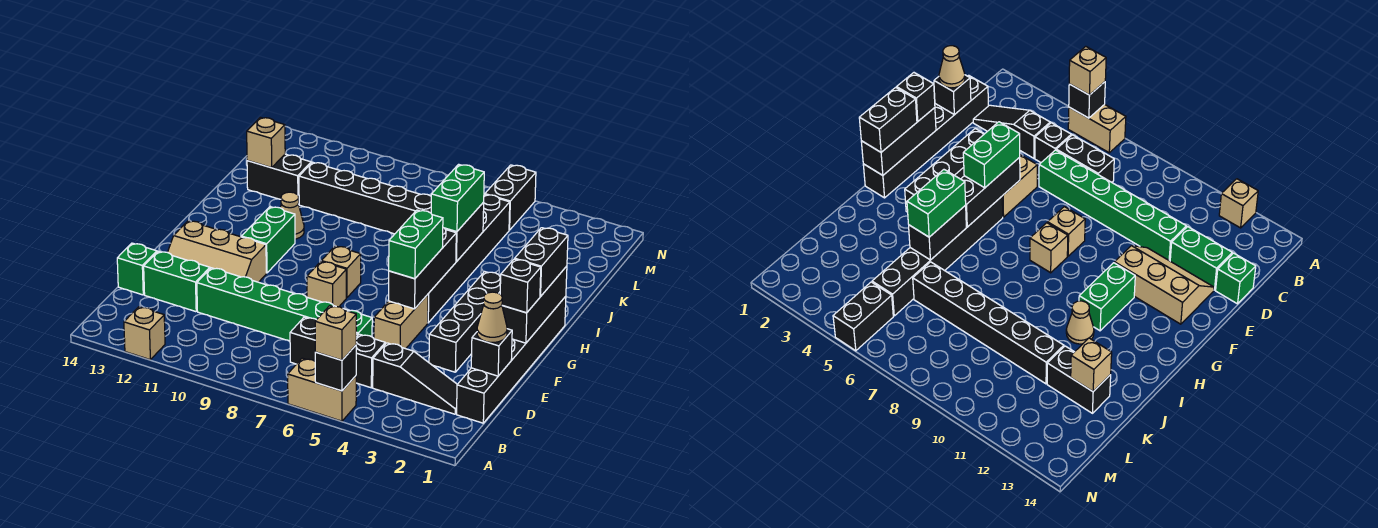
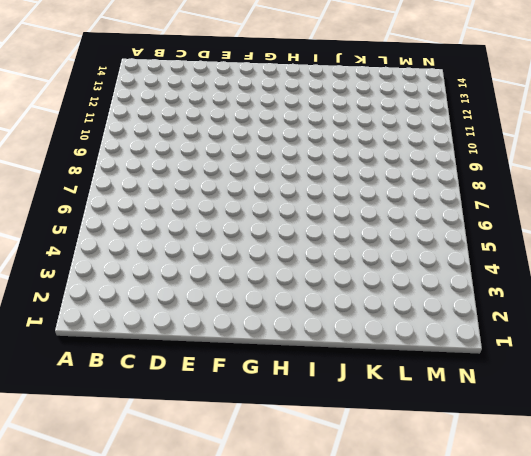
none -> tan brick A5:A6 level 1
none -> tan brick A12 level 1
none -> black brick C1:H1 level 1
none -> black slope C2:C4 level 1 top 4

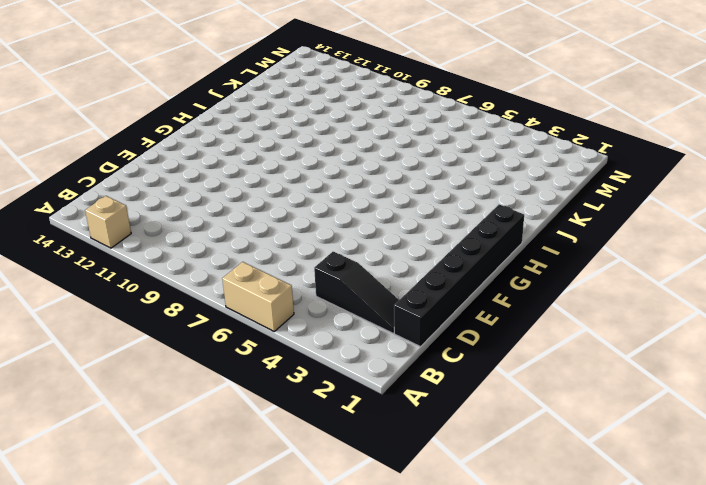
none -> black brick C5 level 1
none -> black brick C6:C7 level 1
none -> green brick D6:D11 level 1
none -> green brick D12:D13 level 1

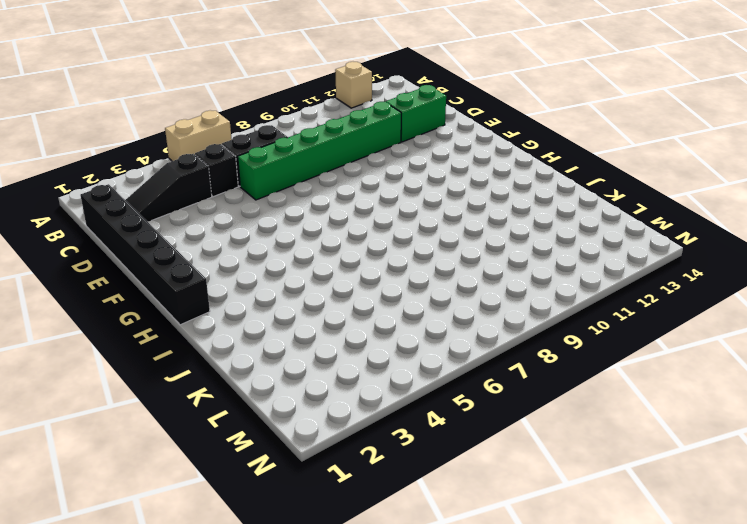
none -> green brick D14 level 1
none -> black brick E3:H3 level 1
none -> tan brick E5:F5 level 1
none -> tan slope E11:F13 level 1 top F

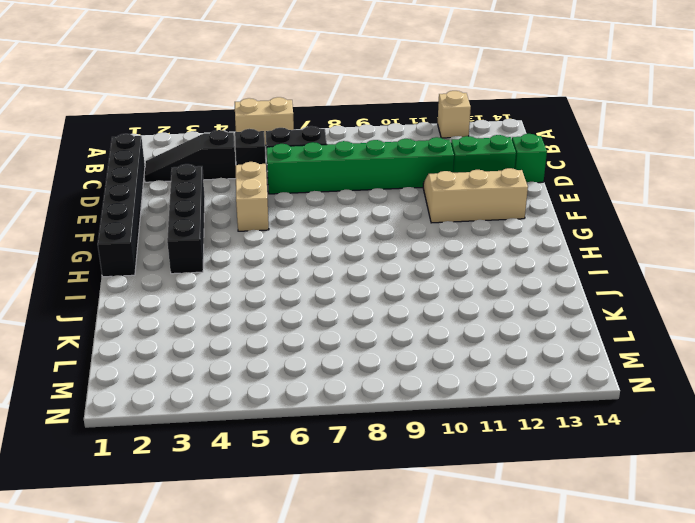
none -> tan brick F8 level 1
none -> black brick G5:L5 level 1
none -> tan brick G8 level 1
none -> green brick G11:H11 level 1

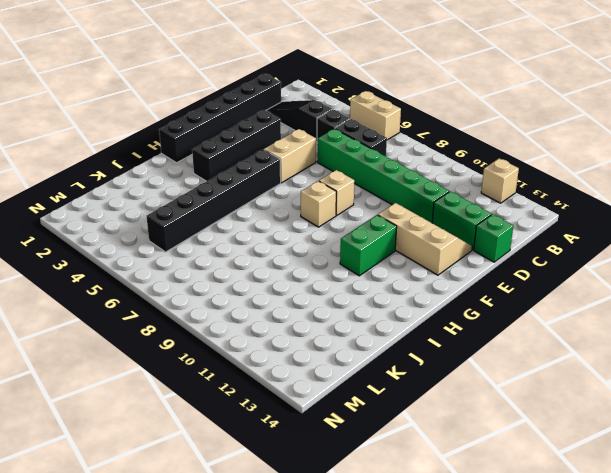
none -> tan cone I11 level 1
none -> black brick K6:K11 level 1
none -> black brick K12:K13 level 1
none -> black brick M5:N5 level 1

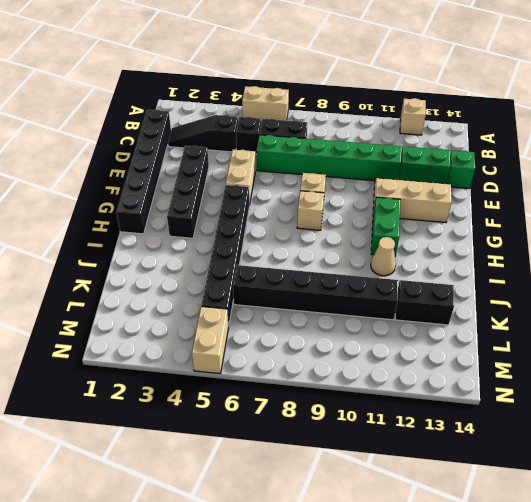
tan brick M5:N5 level 1 -> black brick M5:N5 level 1
none -> black brick A5 level 2
none -> black brick D1 level 2
none -> black brick F1:H1 level 2
none -> black brick F5:H5 level 2

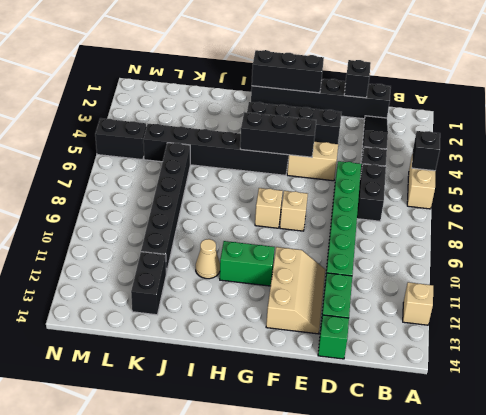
none -> black brick I5:J5 level 2
none -> tan brick K13 level 2
none -> tan brick A5 level 3
none -> tan cone D1 level 3

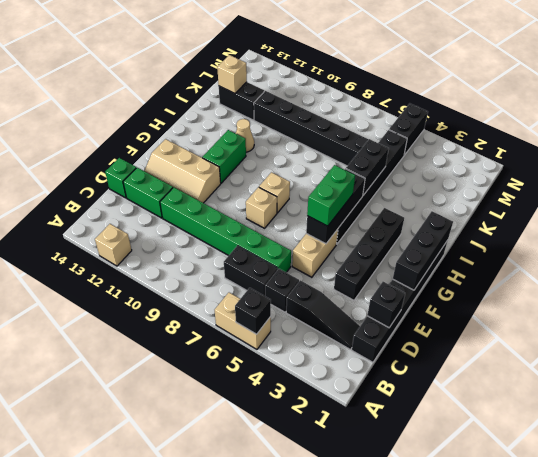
none -> tan brick A5 level 3
none -> tan cone D1 level 3
none -> black brick F1 level 3
none -> black brick G1:H1 level 3

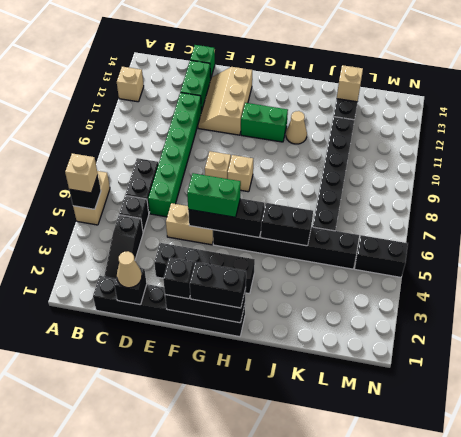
none -> green brick I5:J5 level 3

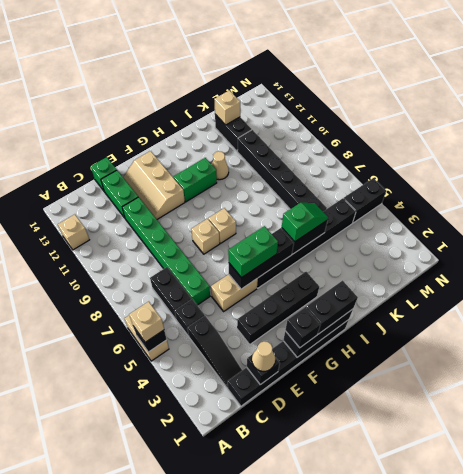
green slope I5:J5 level 3 top I -> green brick I5:J5 level 3

